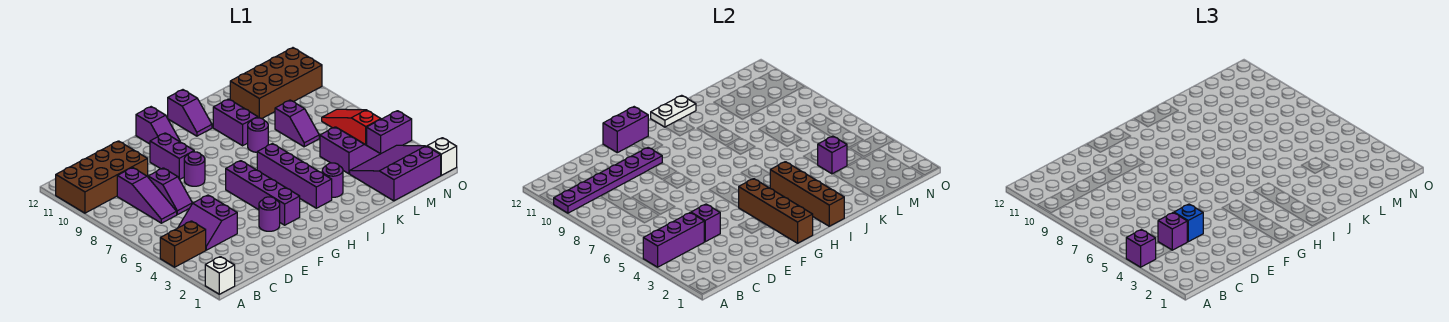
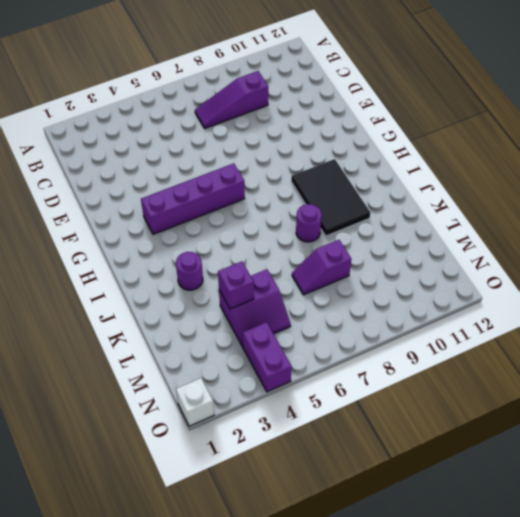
black tile H9:J10 level 1 -> purple brick J9:J10 level 1
none -> white brick A1 level 1
none -> brown brick A4:B4 level 1
none -> brown brick A10:D11 level 1
none -> purple slope C4:D5 level 1 top D

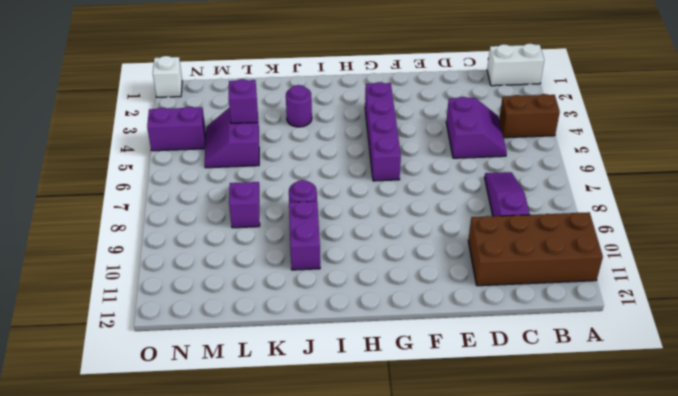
white brick A1:B1 level 1 -> white brick A1 level 1
none -> purple slope D7:D8 level 1 top 8
none -> purple round brick F3 level 1
none -> purple round brick F8 level 1
none -> purple brick F9:F10 level 1

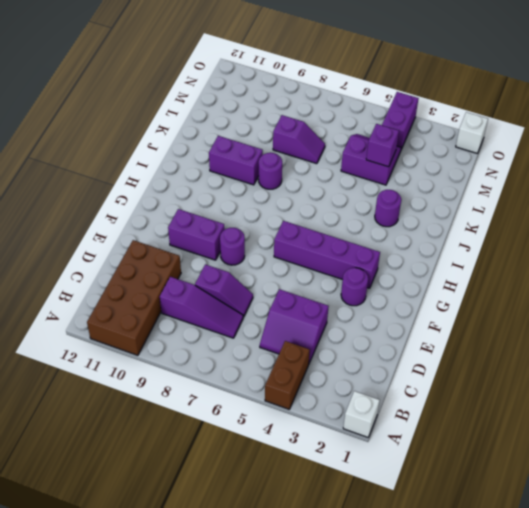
none -> purple slope G11:G12 level 1 top 12
none -> purple brick I3:I6 level 1
none -> purple slope I11:I12 level 1 top 12
none -> purple slope L1:N3 level 1 top 1

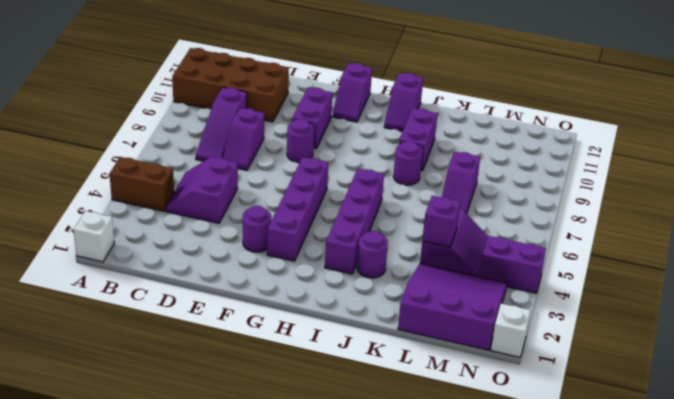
none -> brown brick L10:O11 level 1
none -> red slope N5:N7 level 1 top 5
none -> purple brick A4:C4 level 2
none -> purple plate A10:F10 level 2

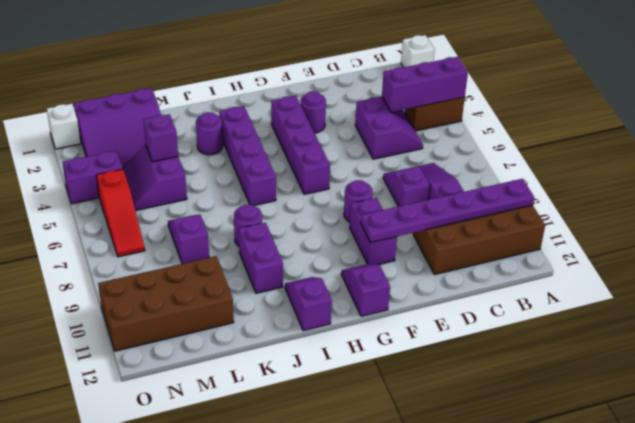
none -> purple brick D4 level 2
none -> purple brick F12:G12 level 2
none -> brown brick G1:G4 level 2
none -> brown brick I1:I4 level 2

